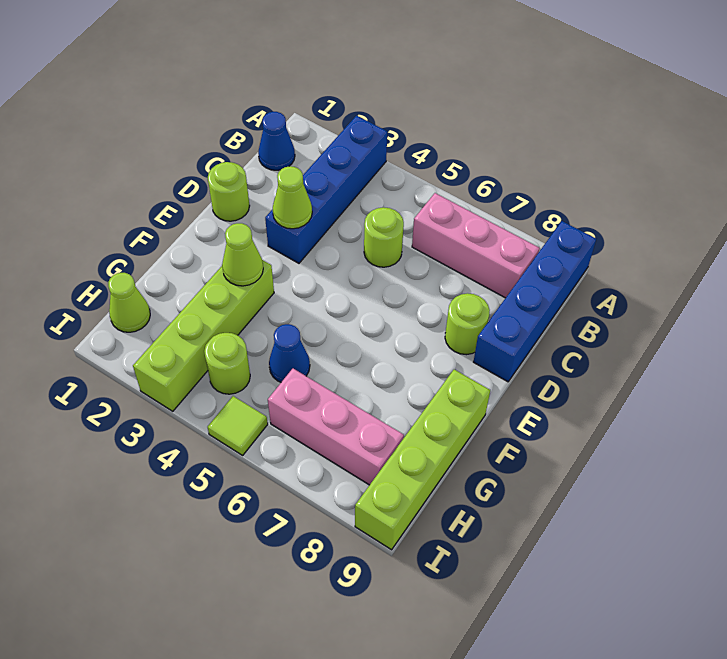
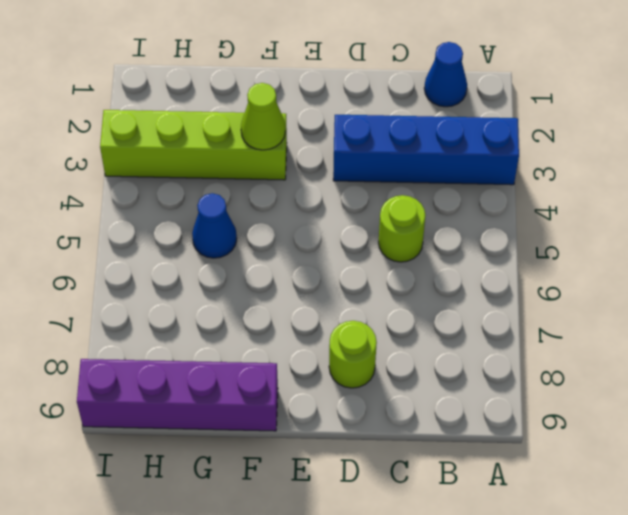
purple brick F9:I9 level 1 -> lime brick F9:I9 level 1
none -> blue brick A9:D9 level 1
none -> pink brick B6:B8 level 1
none -> lime round brick D1 level 1

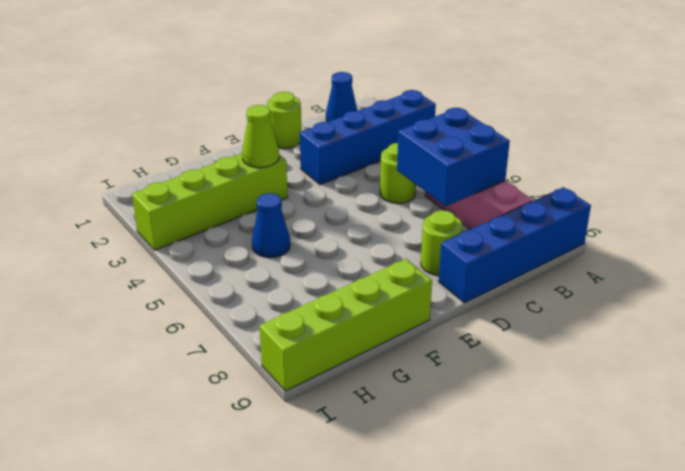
blue brick B6:C7 level 2 -> none
none -> lime cone H1 level 1
none -> lime round brick H4 level 1
none -> pink brick H6:H8 level 1

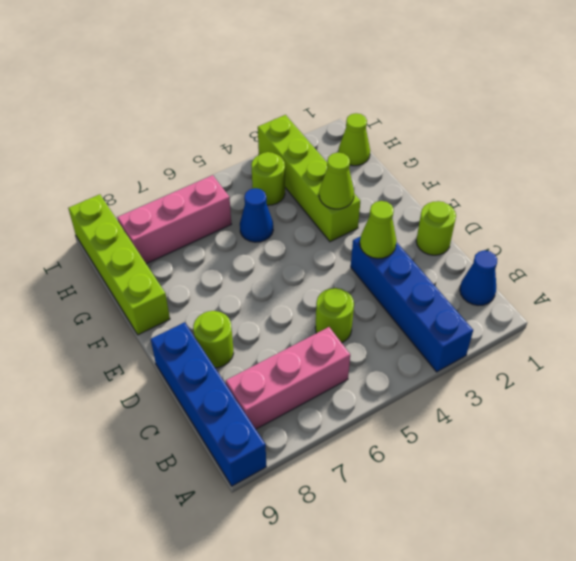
none -> lime tile I5 level 1

